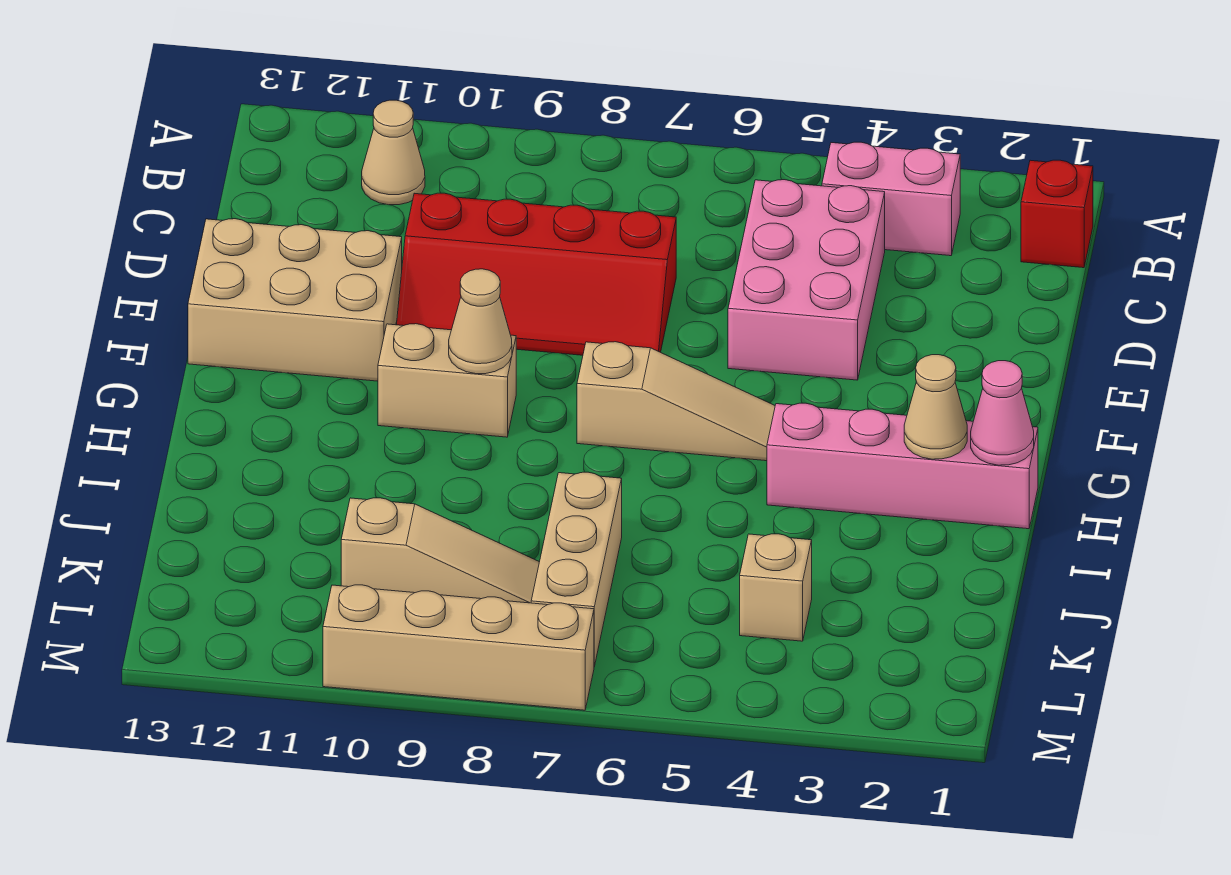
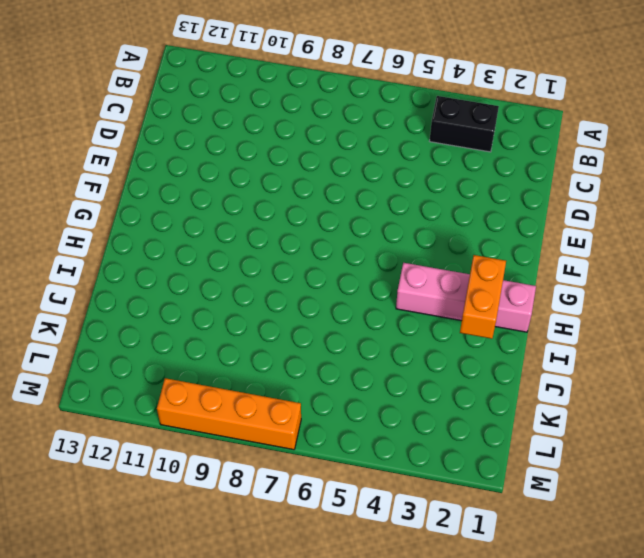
black brick B3:B4 level 1 -> pink brick B3:B4 level 1
orange brick H2:I2 level 2 -> tan cone H2 level 2
orange brick M7:M10 level 1 -> tan brick M7:M10 level 1
none -> red brick B1 level 1
none -> tan cone B11 level 1
none -> pink brick C4:E5 level 1

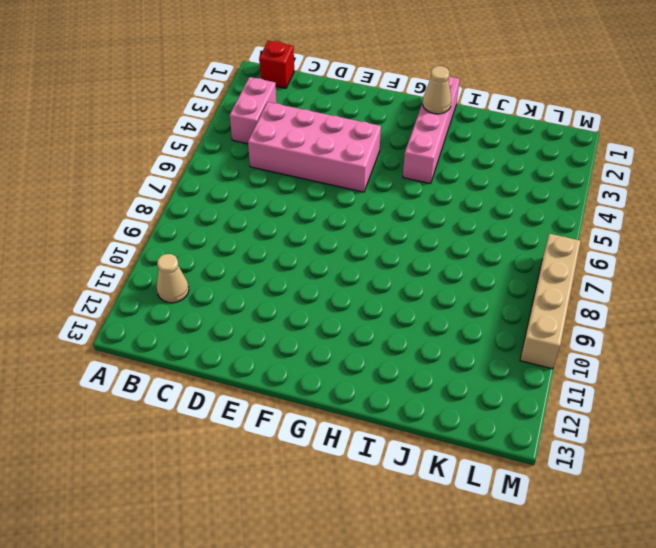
pink brick C4:F5 level 1 -> pink brick C4:E5 level 1
none -> red slope D7:E10 level 1 top D
none -> tan brick E11:F13 level 1
none -> tan slope G5:G7 level 1 top 7

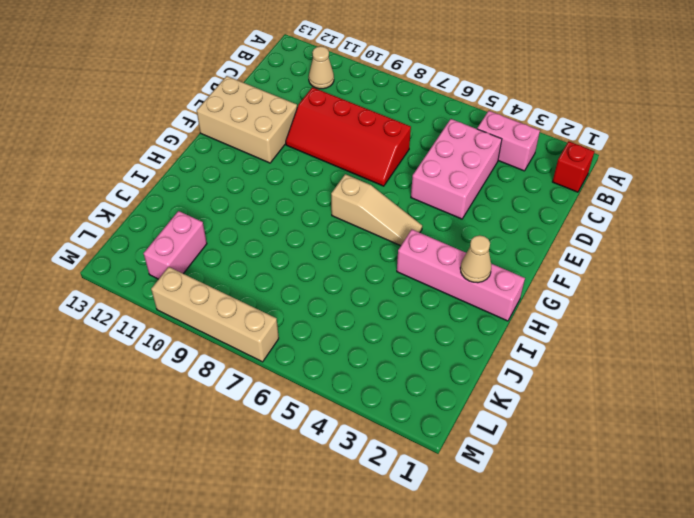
pink brick K11:L11 level 1 -> none
none -> tan brick G9:G10 level 1
none -> tan brick J7:L7 level 1
none -> tan brick K4 level 1

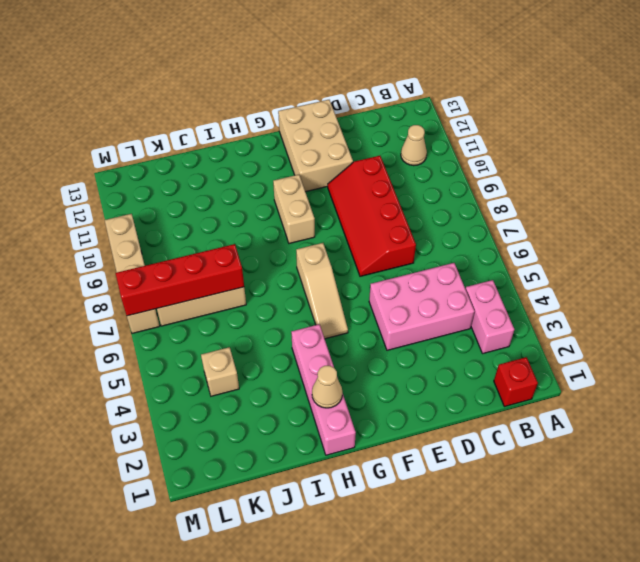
red brick J7:M7 level 2 -> none
none -> tan slope K8:K10 level 1 top 10
none -> tan cone G9 level 2
none -> pink cone H1 level 2

